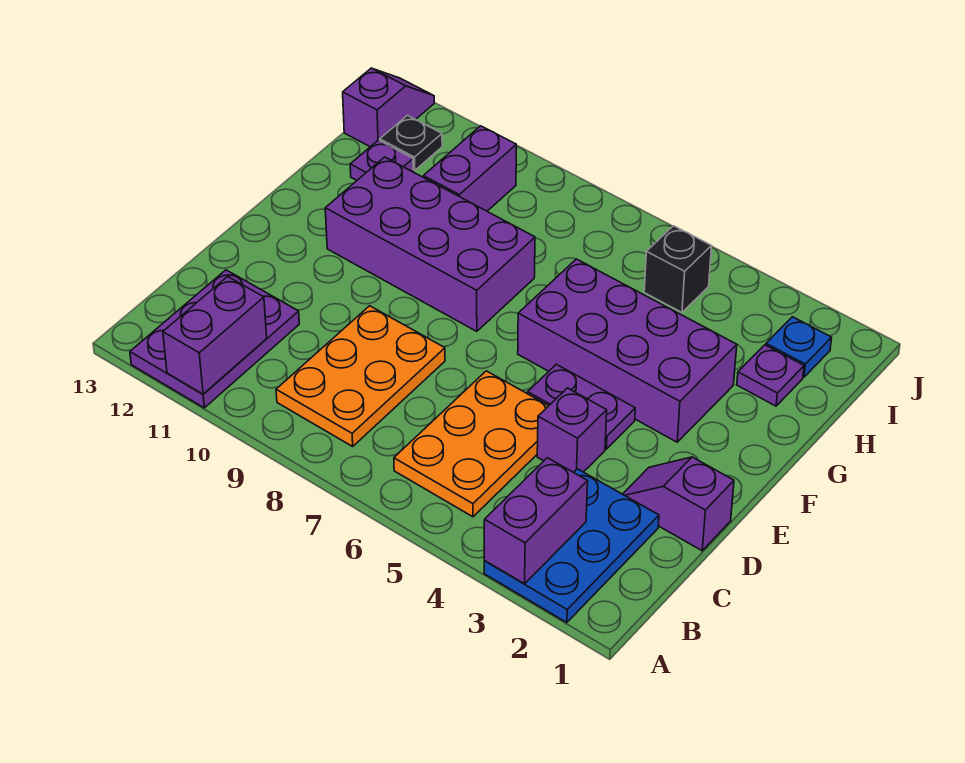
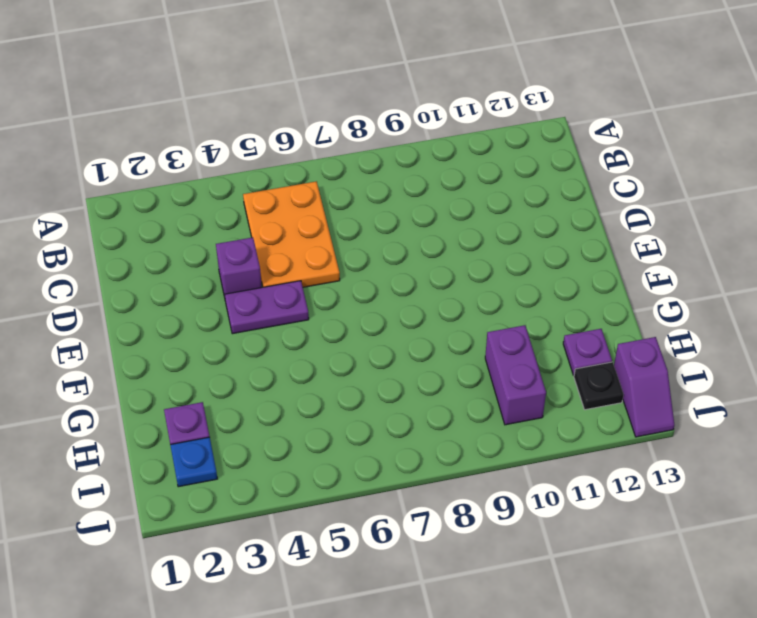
none -> blue plate A2:C3 level 1
none -> purple plate A11:C12 level 1
none -> orange plate B8:D9 level 1

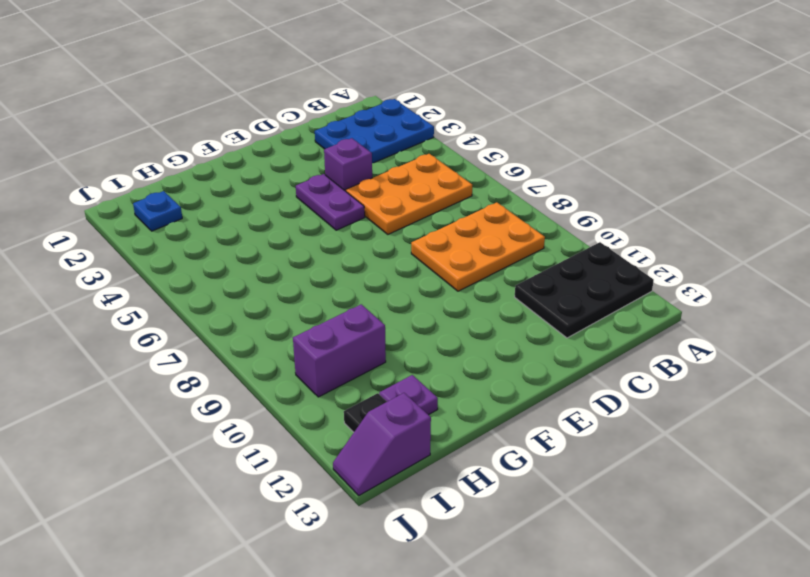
black plate A11:C12 level 1 -> purple plate A11:C12 level 1
none -> purple slope D1:D2 level 1 top 1
none -> purple brick F3:G6 level 1
none -> purple brick F8:G11 level 1

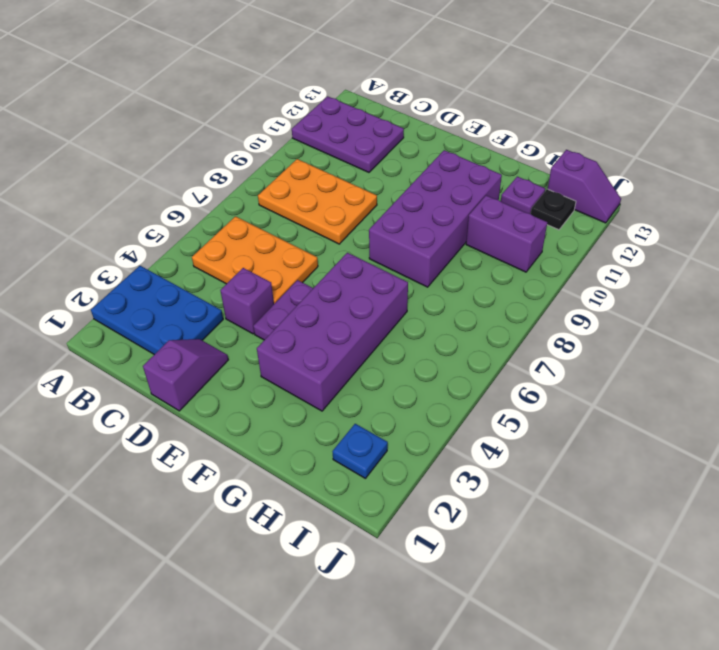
none -> purple plate H2 level 1
none -> black brick I5 level 1
none -> purple brick A3:B3 level 2

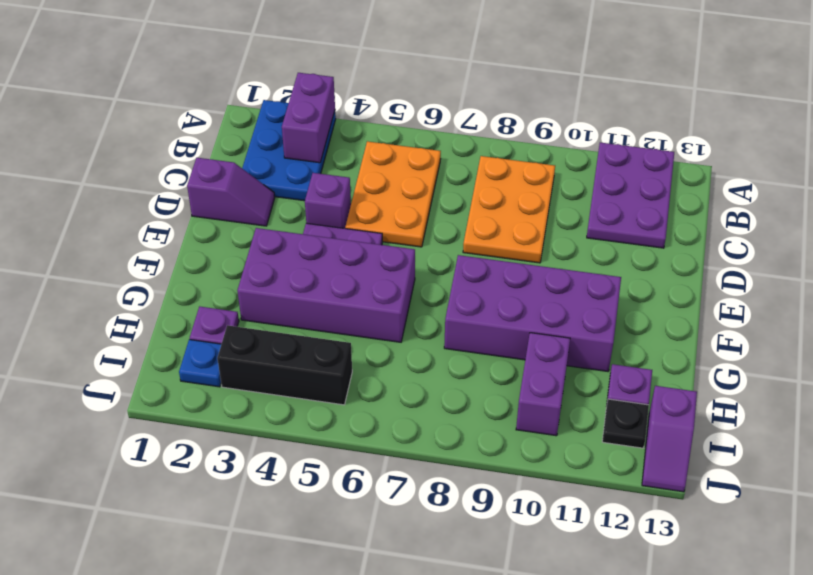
black brick I3:I5 level 1 -> black brick I5 level 1
none -> purple brick A11:B11 level 2

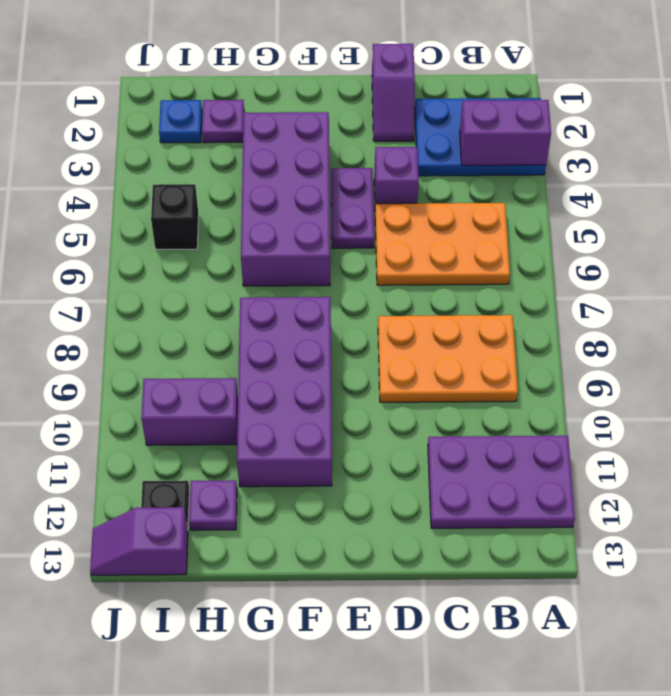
none -> purple brick A11:B11 level 2

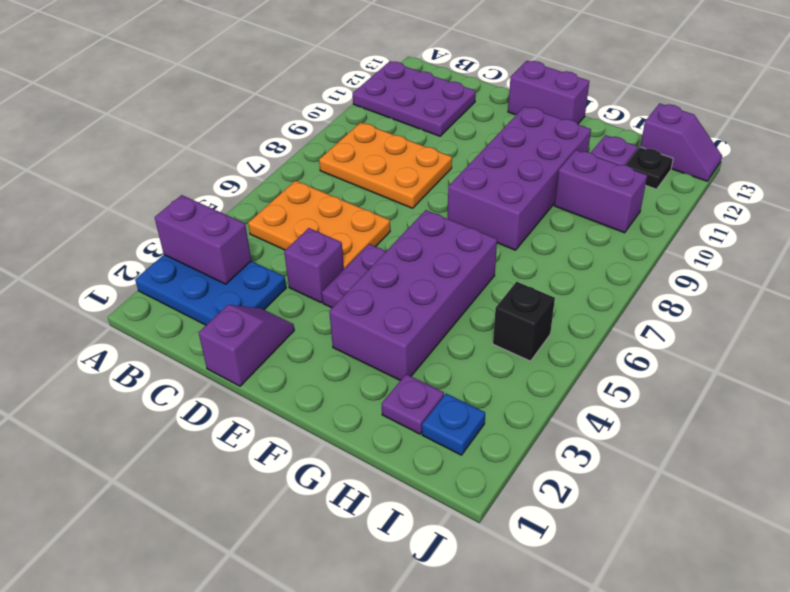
purple brick E13:F13 level 1 -> purple brick A11:B11 level 2

